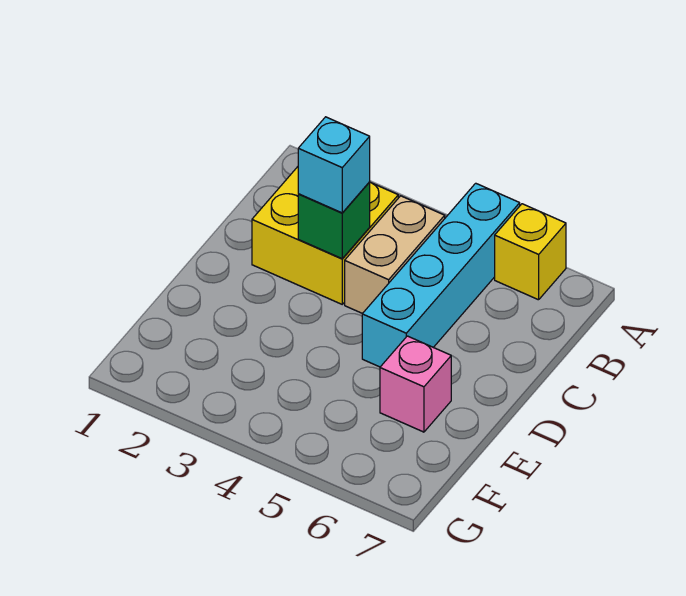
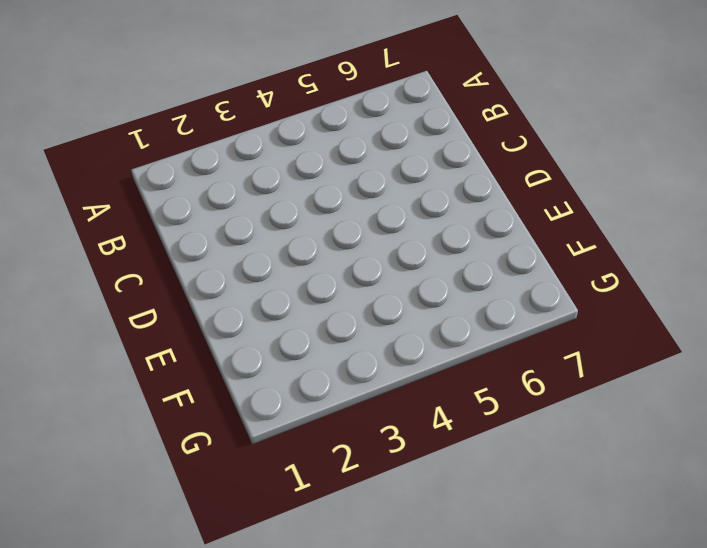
none -> cyan brick A5:D5 level 1
none -> yellow brick A6 level 1

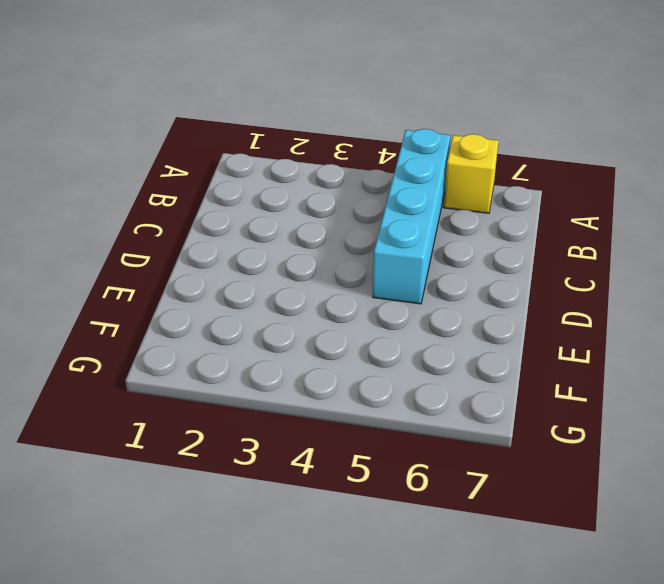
none -> yellow brick B2:C3 level 1
none -> tan brick B4:C4 level 1

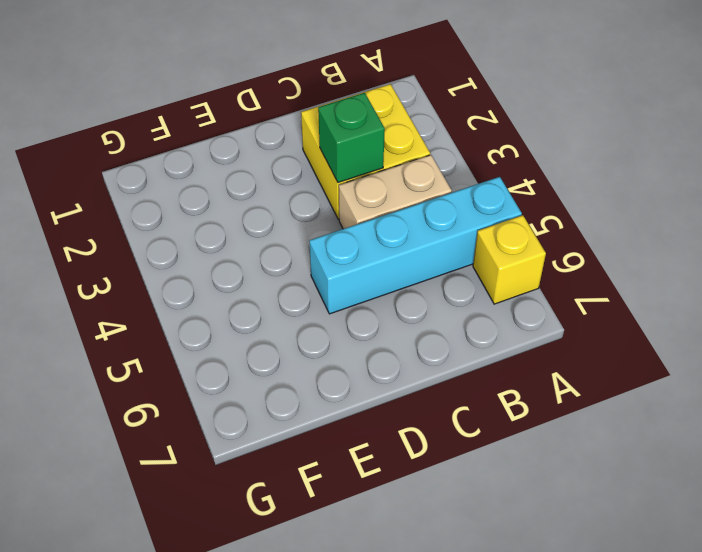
none -> pink brick E6 level 1
none -> cyan brick C3 level 3

